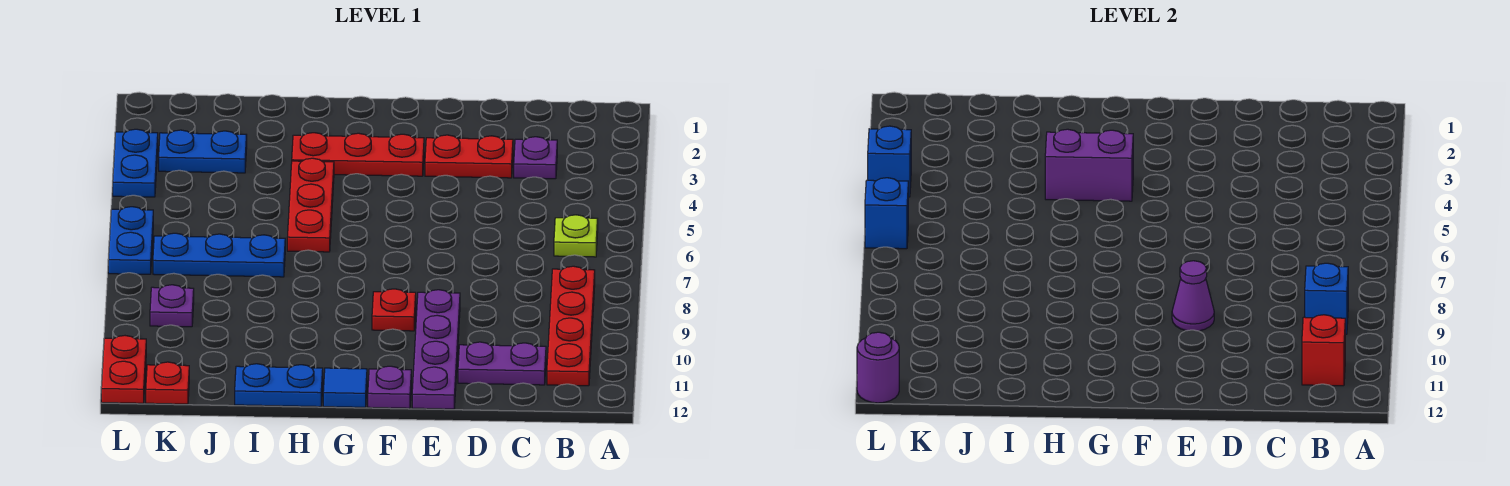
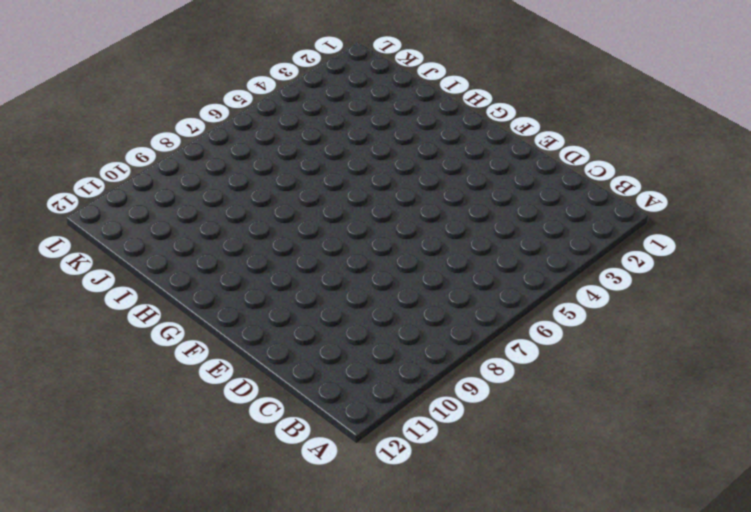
none -> lime plate B6 level 1
none -> red plate B8:B11 level 1
none -> purple plate C3 level 1

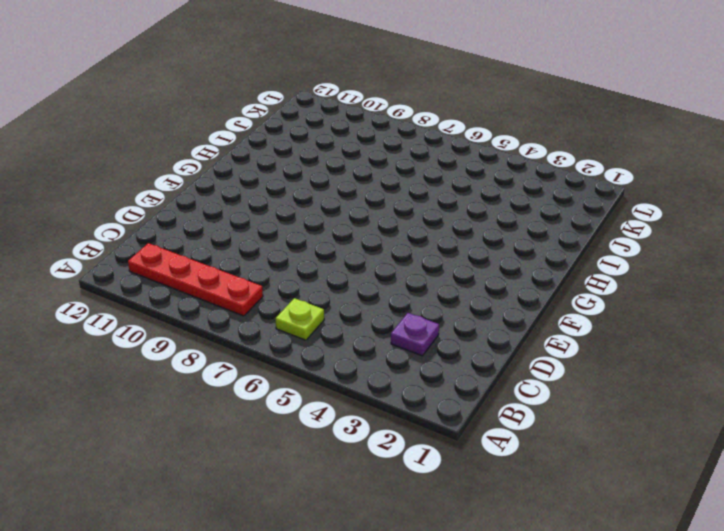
none -> purple plate C11:D11 level 1
none -> red plate D3:E3 level 1
none -> purple plate E9:E12 level 1

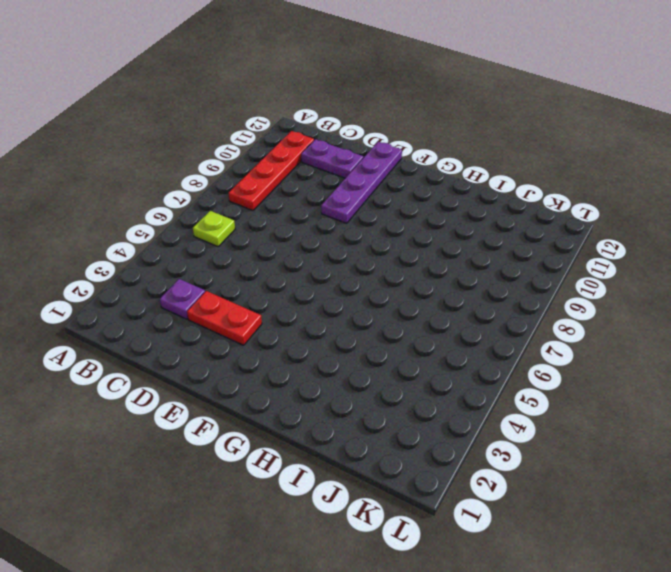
none -> red plate F3:H3 level 1
none -> red plate F9 level 1
none -> purple plate F12 level 1

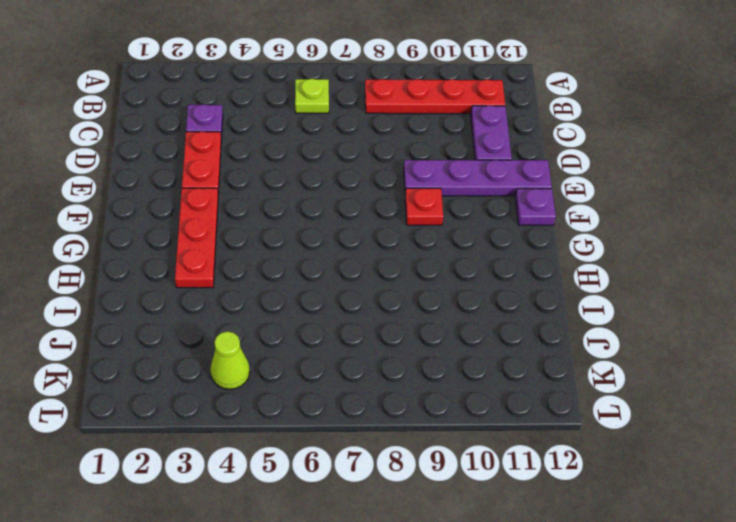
lime cone K4 level 1 -> none
none -> blue tile G12 level 1
none -> red plate H4:H6 level 1
none -> blue plate H12:I12 level 1

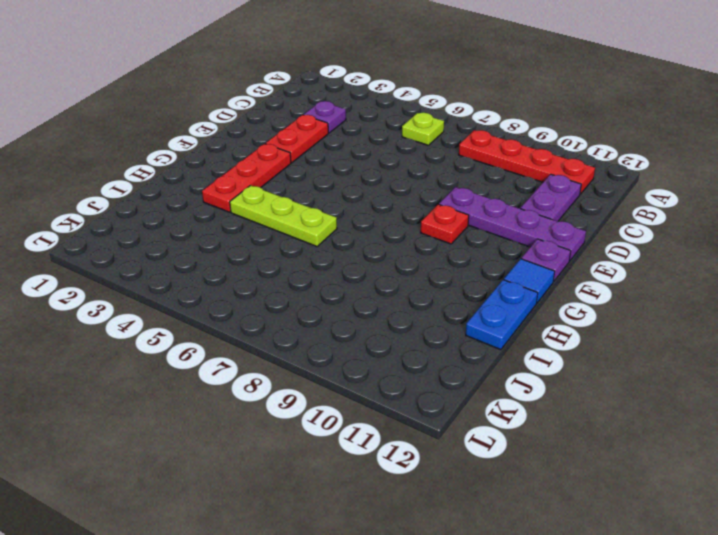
lime plate H4:H6 level 1 -> red plate H4:H6 level 1
none -> blue plate I7:K7 level 1
none -> blue plate J3:K3 level 1
none -> purple plate K9 level 1

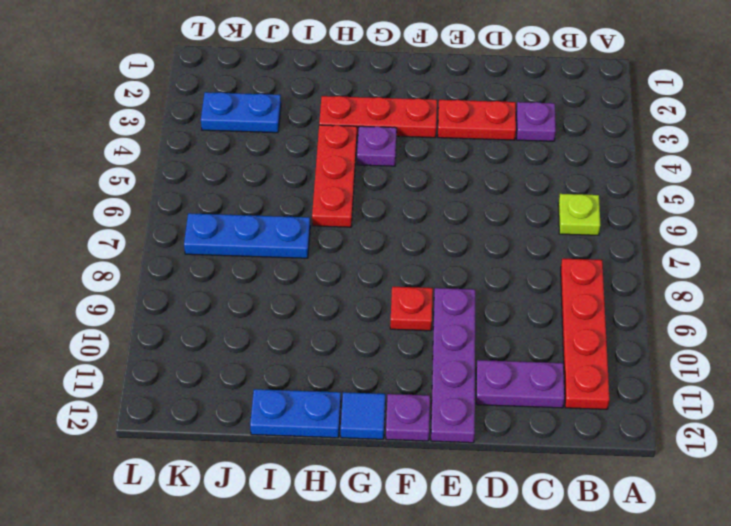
purple plate G4 level 1 -> purple plate K9 level 1
none -> red plate K12 level 1
none -> blue plate L3:L4 level 1
none -> blue plate L6:L7 level 1

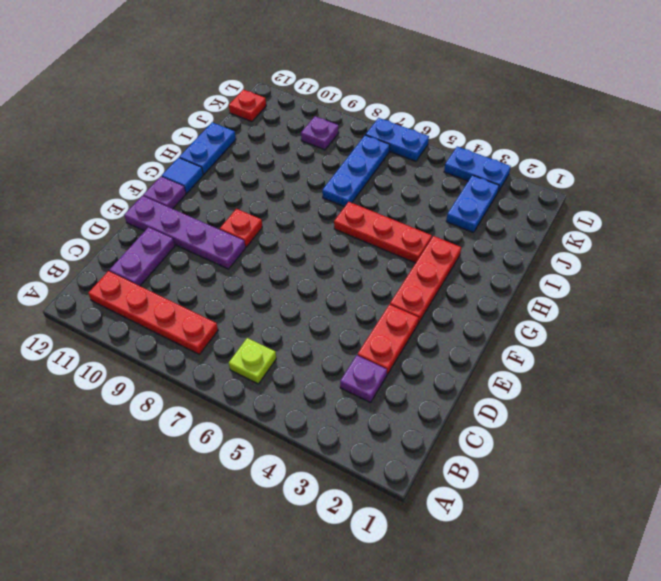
none -> red plate L11:L12 level 1
none -> blue brick B9 level 2
none -> red brick B11 level 2

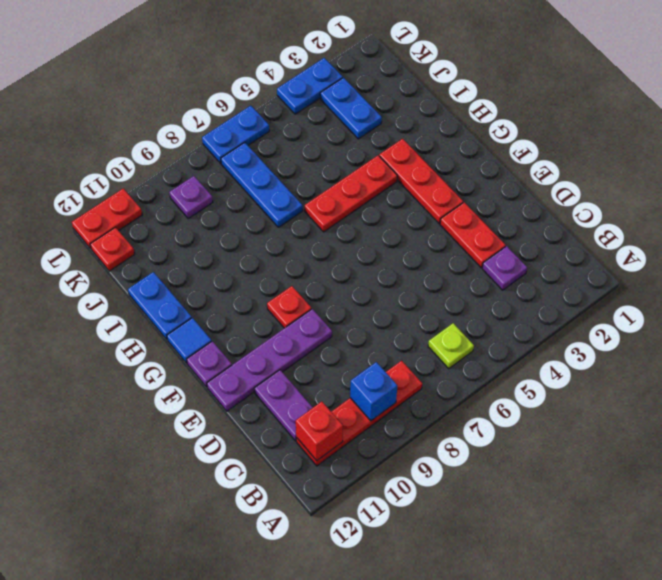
none -> purple cone E9 level 2
none -> purple brick G4:H4 level 2
none -> blue brick L4 level 2

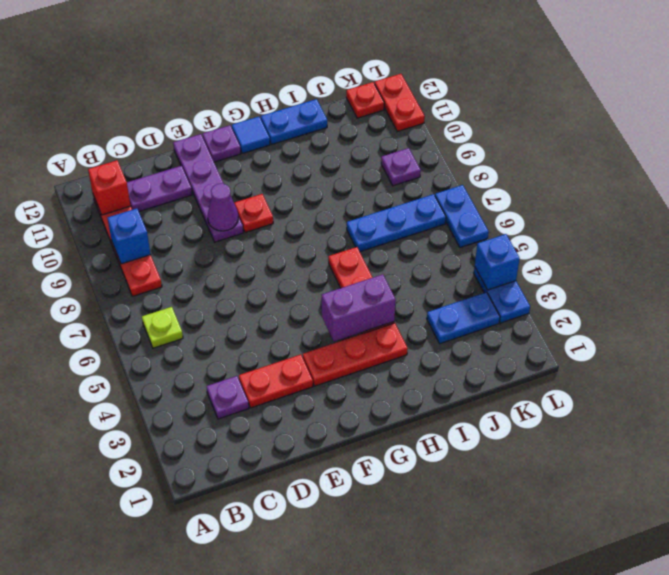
none -> blue brick L6 level 2
none -> purple round brick L12 level 2

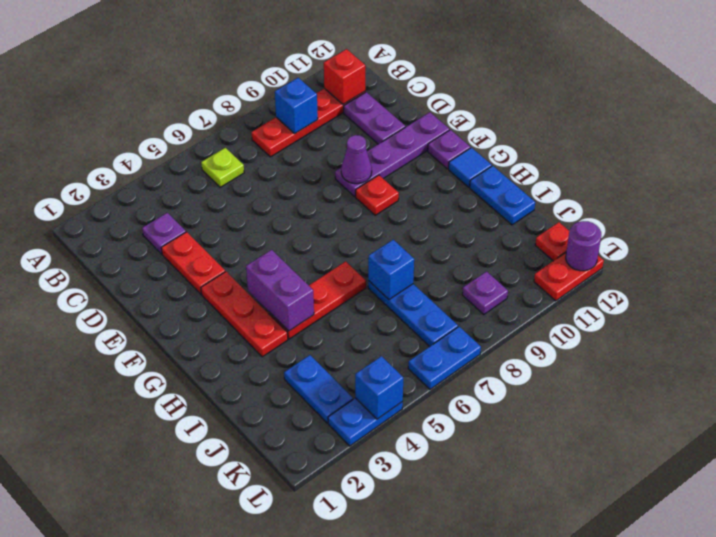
blue brick I7 level 2 -> blue brick L6 level 2

